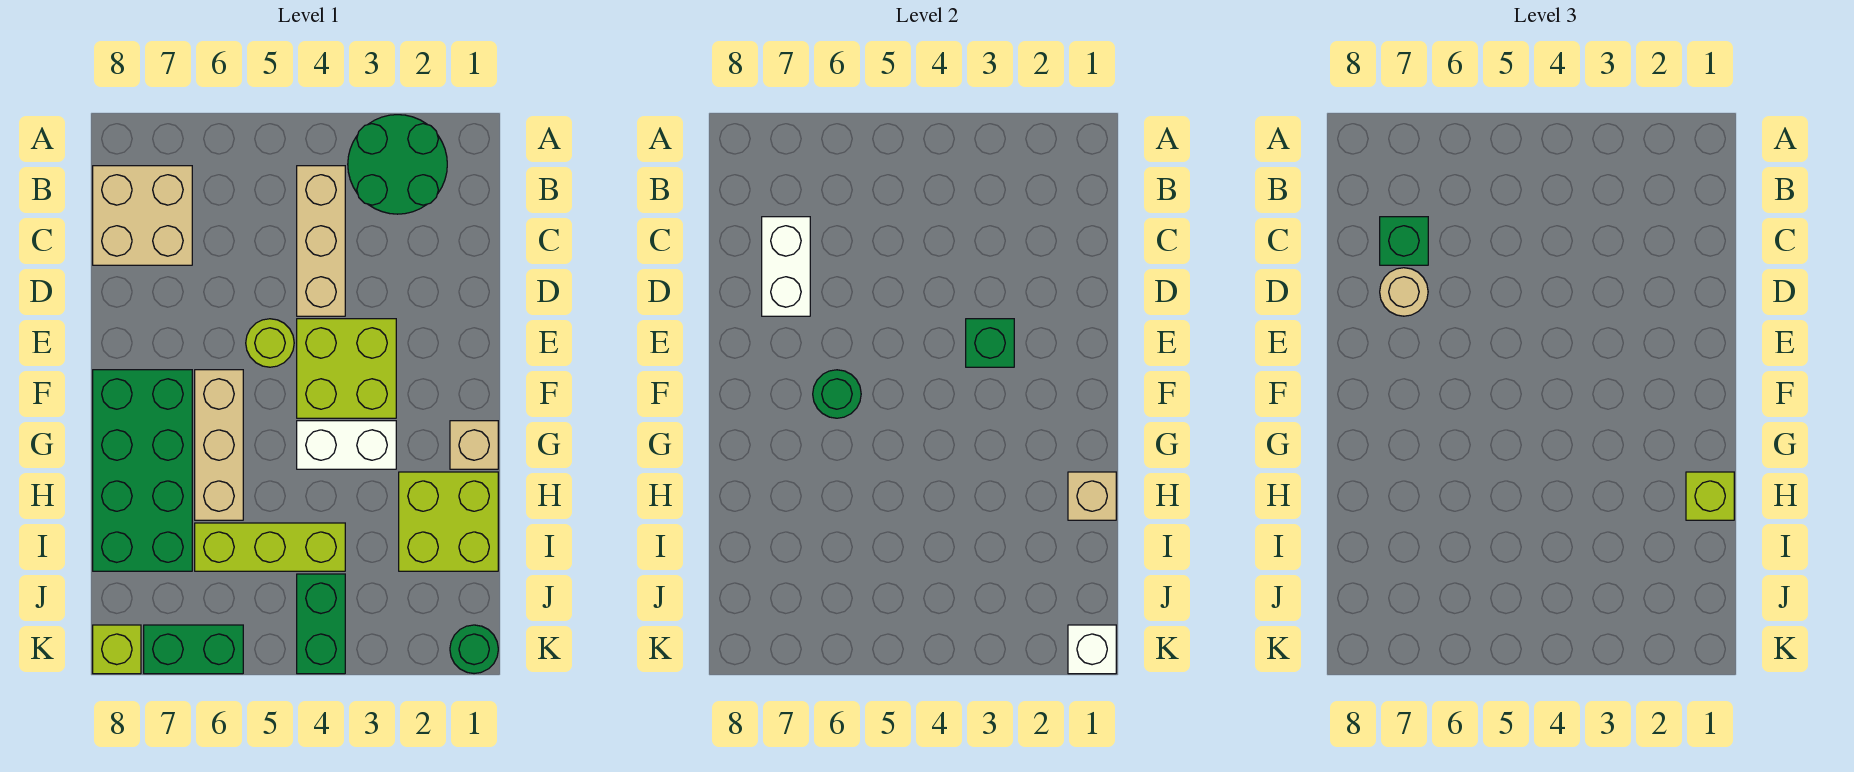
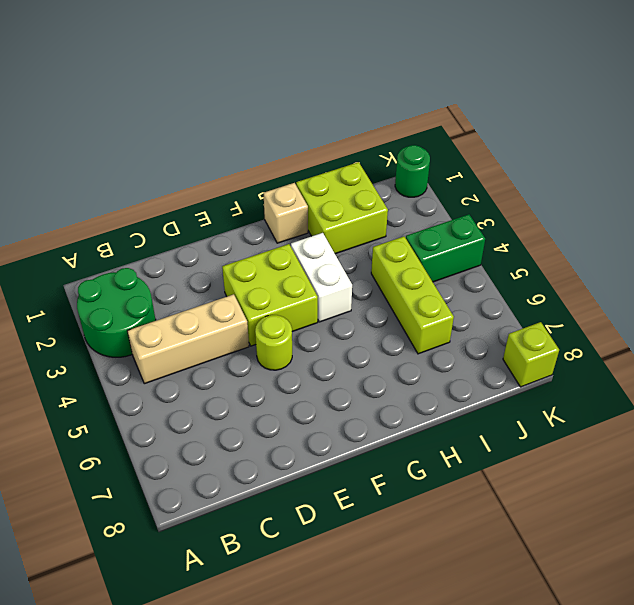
none -> tan brick B7:C8 level 1
none -> tan brick F6:H6 level 1
none -> green brick F7:I8 level 1

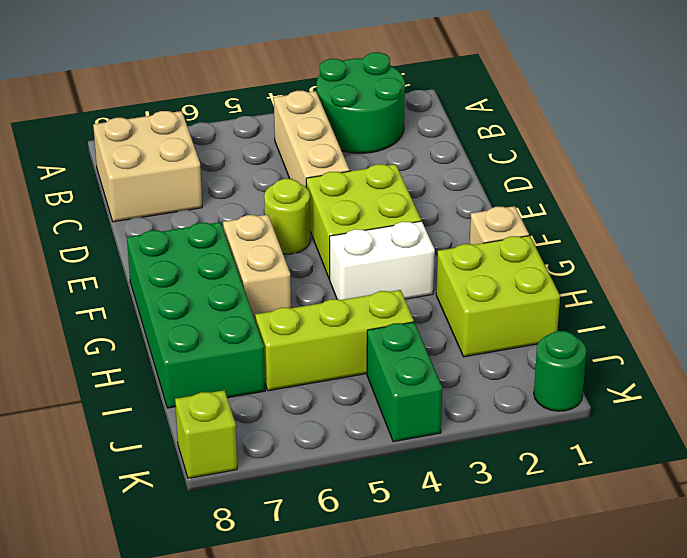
tan brick F6:G6 level 1 -> tan brick F6:H6 level 1
none -> green brick K6:K7 level 1
none -> white brick C7:D7 level 2
none -> green brick E3 level 2

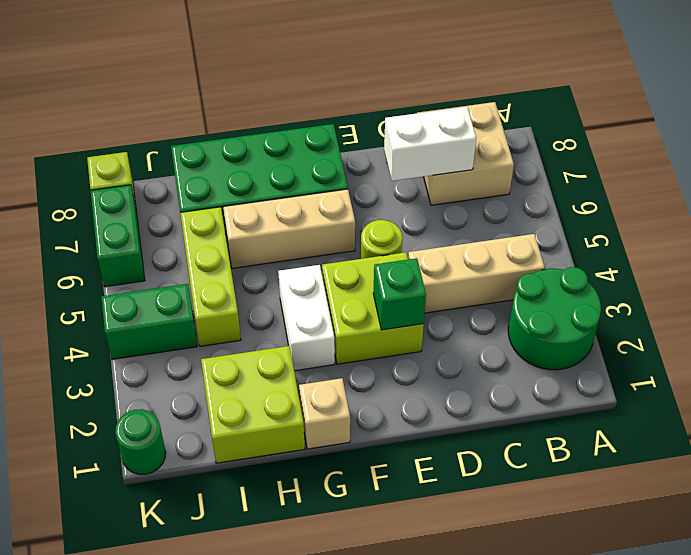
none -> green round brick F6 level 2
none -> tan brick H1 level 2
none -> white brick K1 level 2

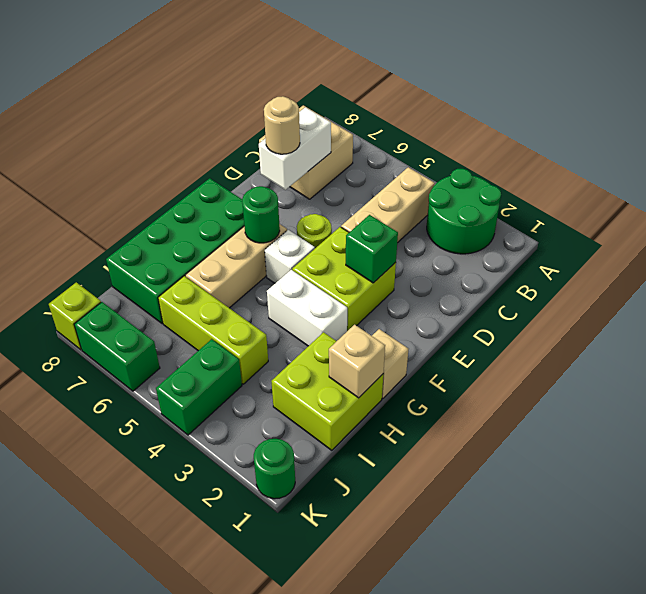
white brick F5 level 1 -> white brick K1 level 2
none -> green brick C7 level 3
none -> lime brick H1 level 3

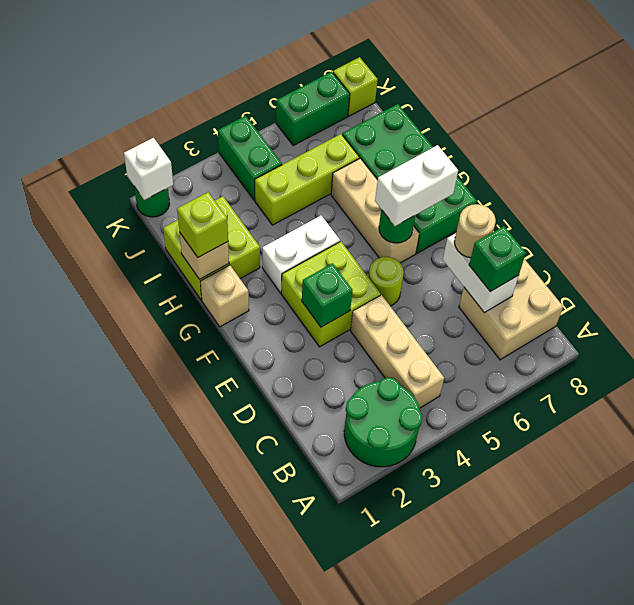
white brick F6:F7 level 3 -> none

